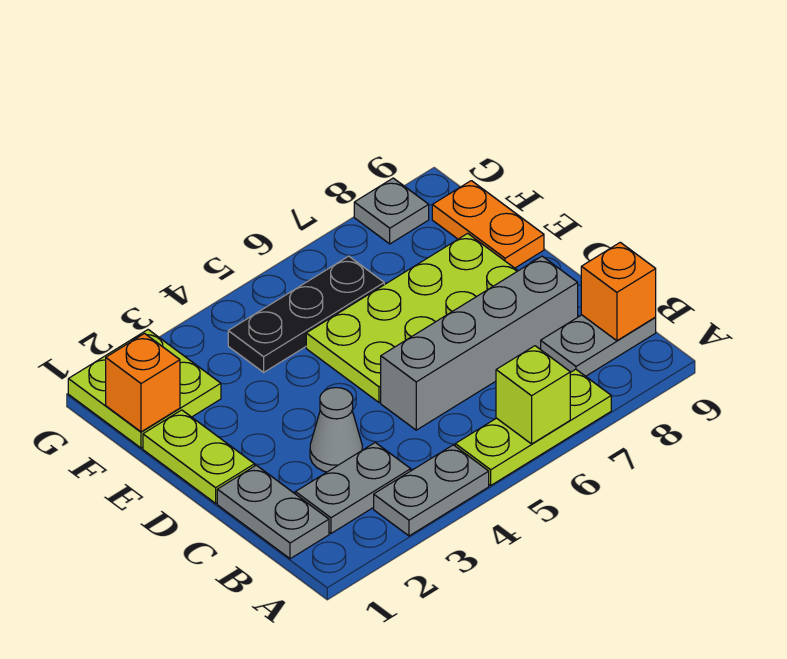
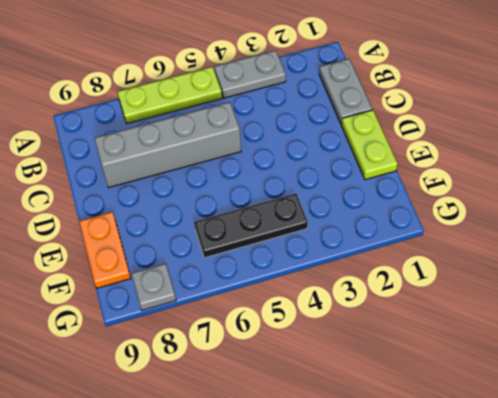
none -> grey plate B2:B3 level 1
none -> grey plate B8:B9 level 1
none -> grey cone C3 level 1

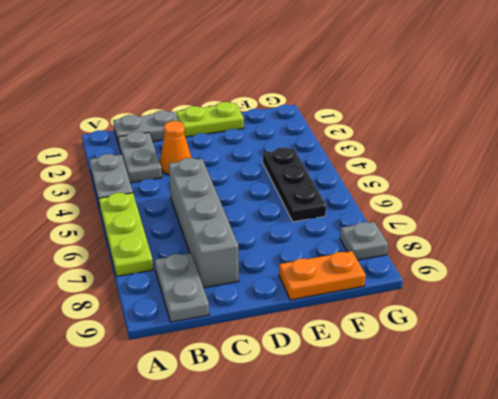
orange cone C3 level 1 -> grey cone C3 level 1
none -> lime plate D5:E8 level 1
none -> lime plate F1:G2 level 1
none -> lime brick A6 level 2

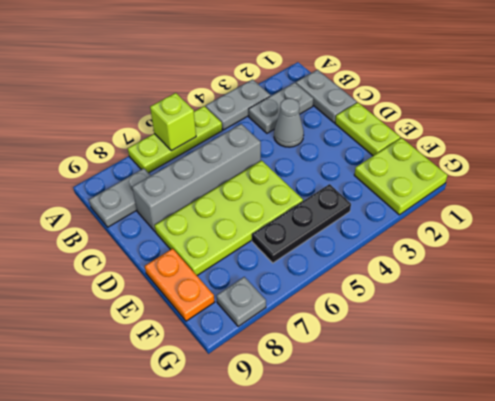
none -> orange brick B9 level 2
none -> orange brick F1 level 2

